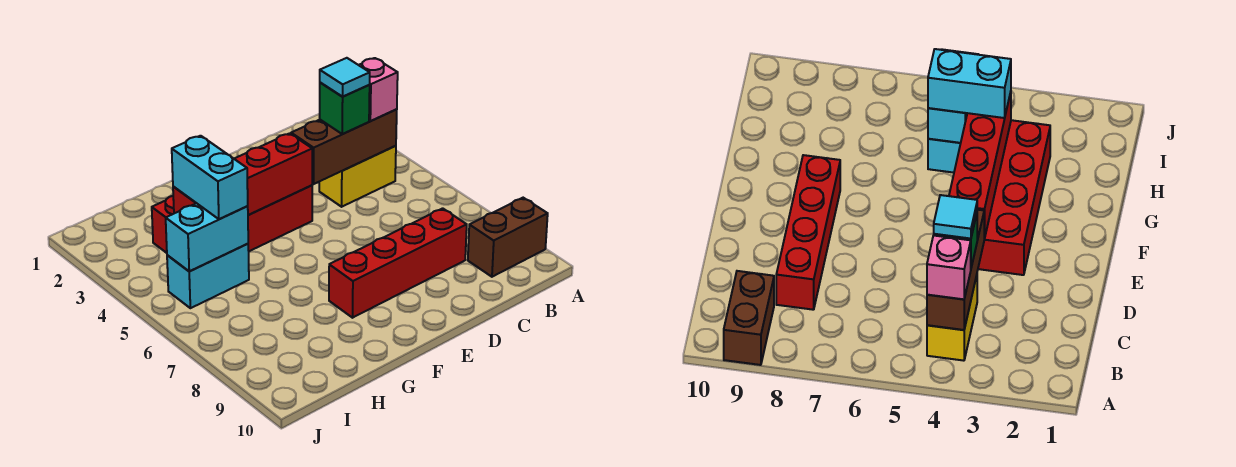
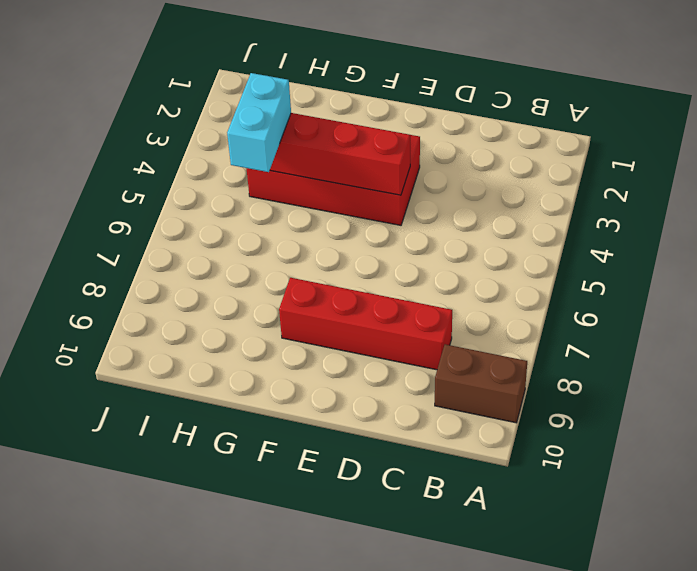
none -> yellow brick B4:C4 level 1
none -> cyan brick H5:I5 level 1
none -> brown brick B4:D4 level 2

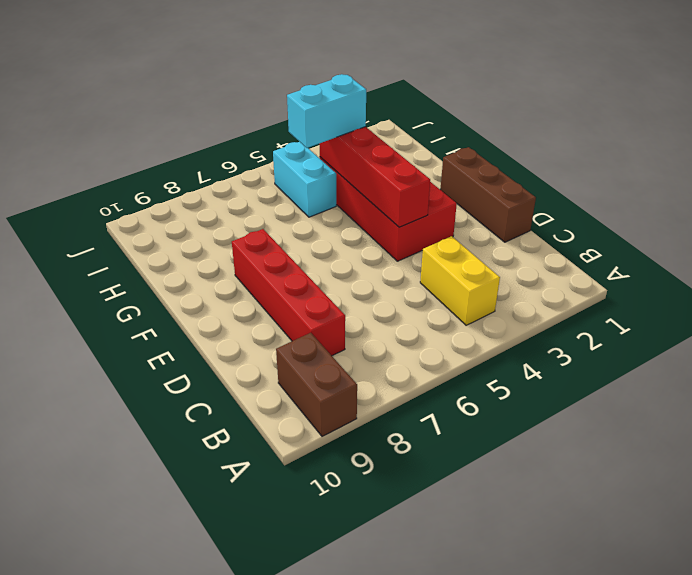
brown brick D1:F1 level 1 -> brown brick B4:D4 level 2
none -> cyan brick H5:I5 level 2
none -> pink brick B4 level 3
none -> green brick C4 level 3

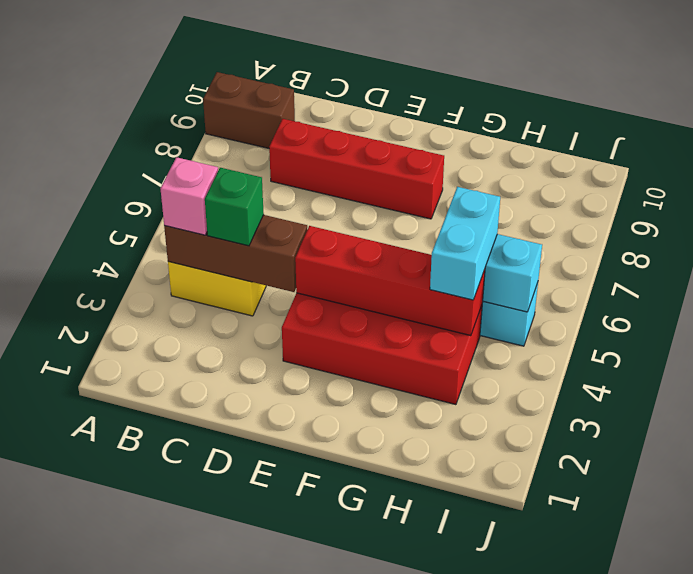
none -> cyan tile C4 level 4

